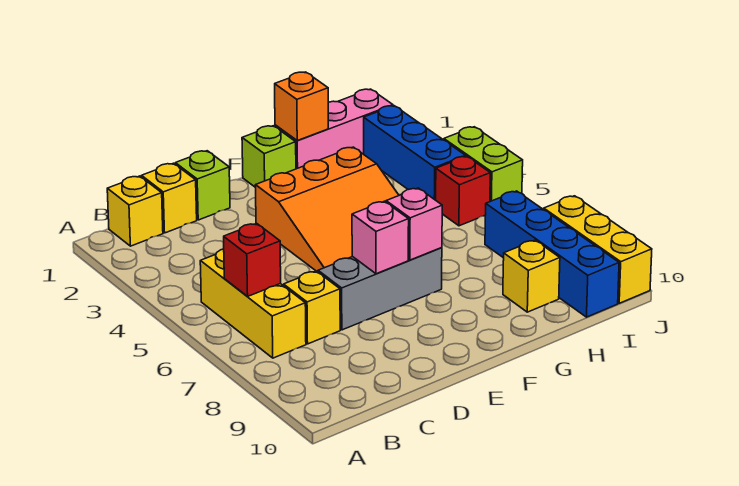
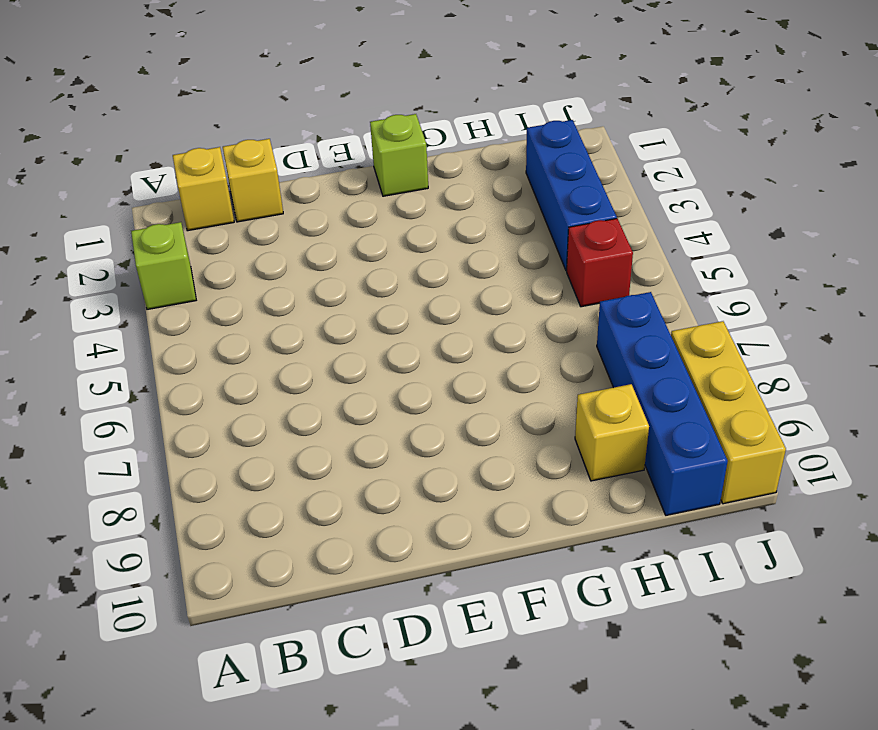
lime brick A3 level 1 -> lime brick D1 level 1
none -> yellow brick B5:B7 level 1
none -> yellow brick C7 level 1
none -> grey brick D7:F7 level 1

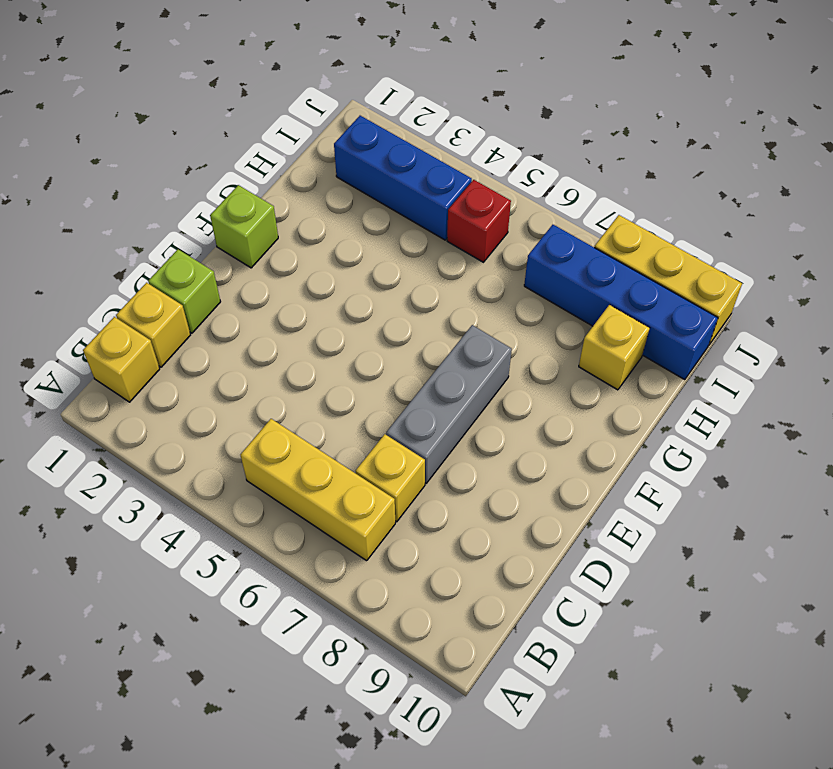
none -> orange slope E3:G5 level 1 top 3
none -> pink brick G1:I1 level 1
none -> lime brick J4:J5 level 1

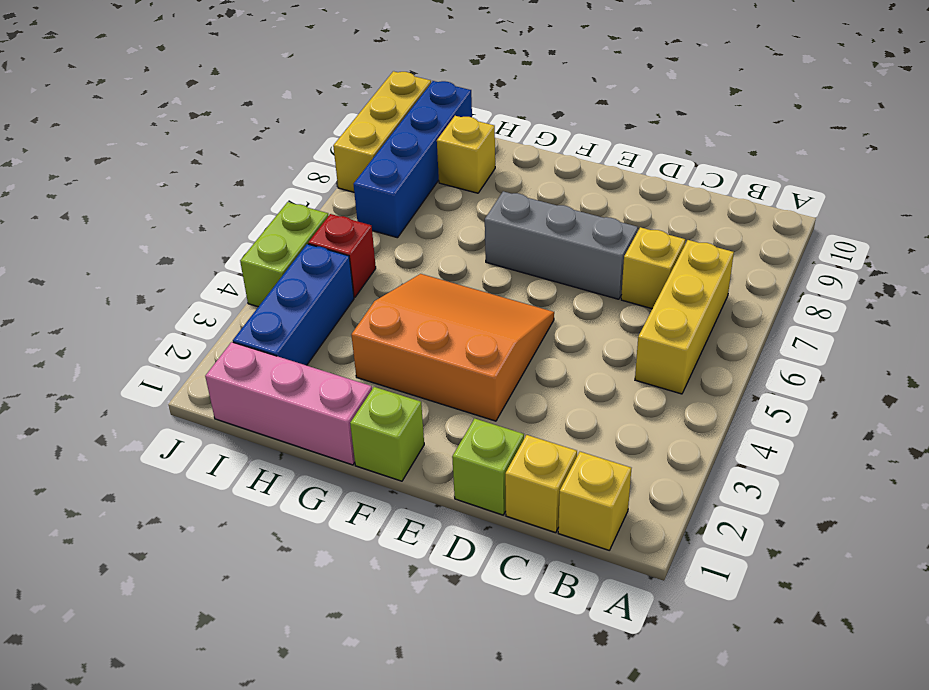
none -> red brick B6 level 2
none -> pink brick E7 level 2
none -> pink brick F7 level 2

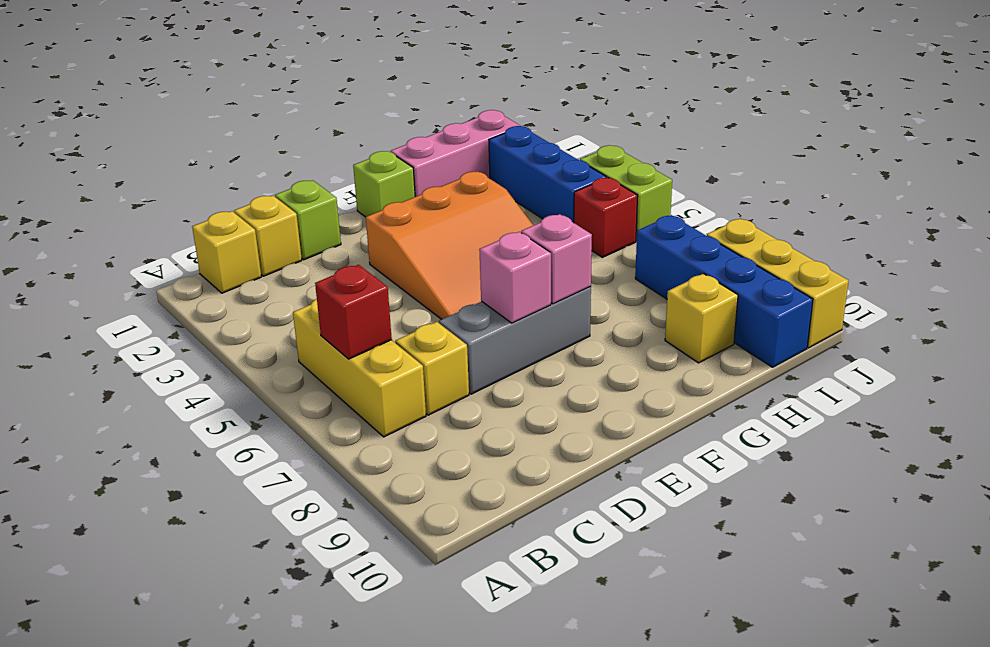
none -> orange brick G1 level 2

